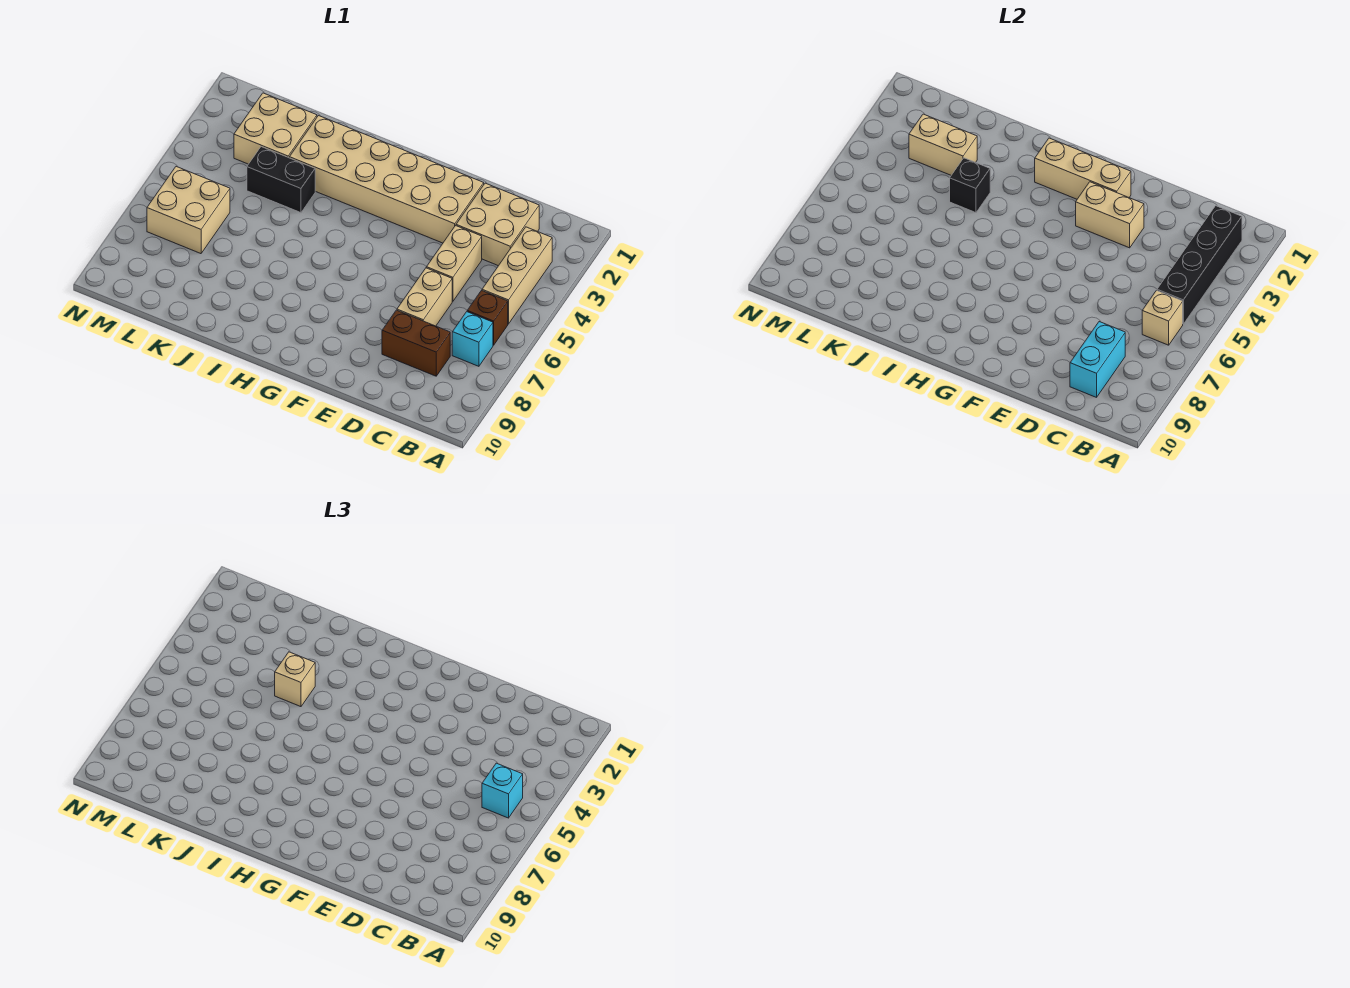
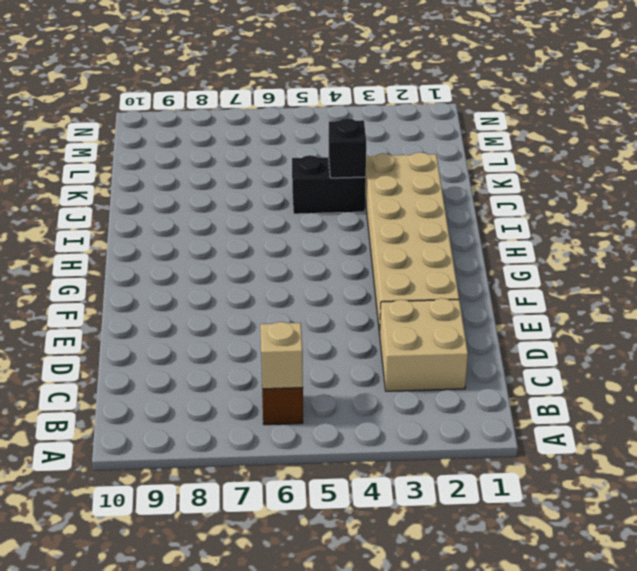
black brick J4:J5 level 1 -> black brick J4:K4 level 1
none -> tan brick B3:B5 level 1
none -> cyan brick B7 level 1
none -> brown brick C8:D8 level 1

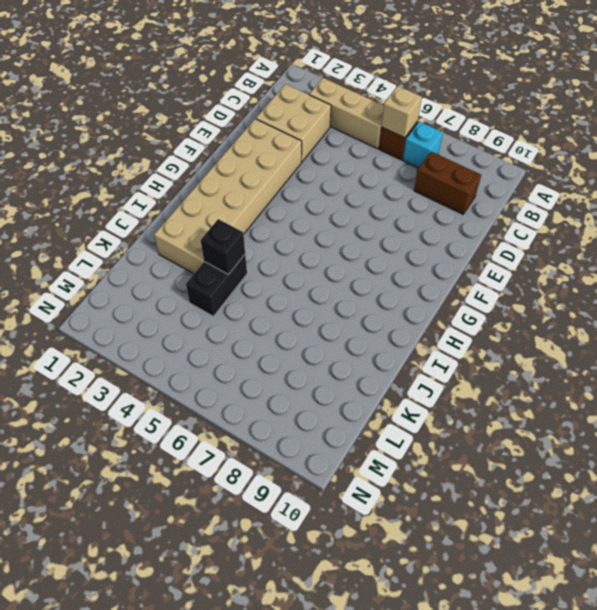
brown brick C8:C9 level 1 -> brown brick C8:D8 level 1
none -> tan brick D4:D5 level 1
none -> tan brick D6:D7 level 1
none -> tan brick K2:L3 level 1

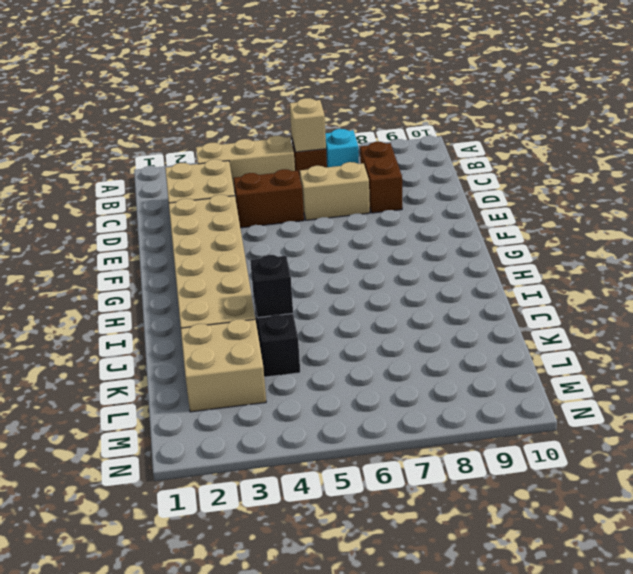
brown brick D4:D5 level 1 -> tan brick D4:D5 level 1
none -> tan brick L6:M7 level 1
none -> black brick B2:B5 level 2
none -> cyan brick C8:C9 level 2

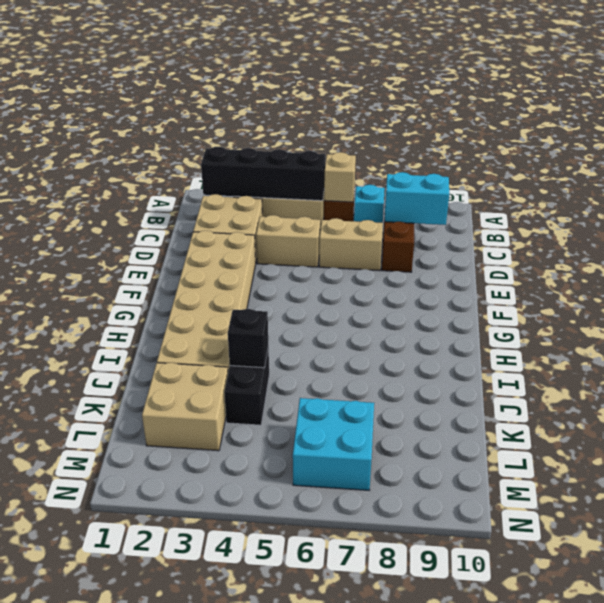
cyan brick L6:M7 level 1 -> tan brick L6:M7 level 1
none -> tan brick E3:F3 level 2
none -> tan brick F2:H2 level 2
none -> tan brick K3:L3 level 2

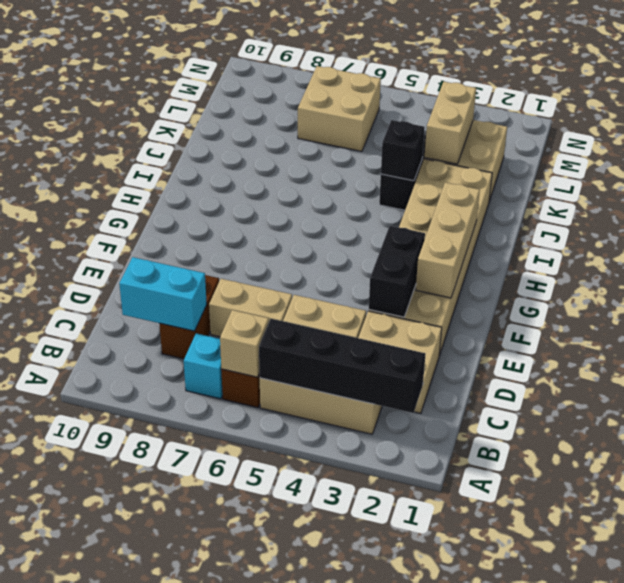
black brick E3:F3 level 2 -> tan brick E3:F3 level 2
none -> cyan brick B5 level 3
none -> tan brick J4 level 3

